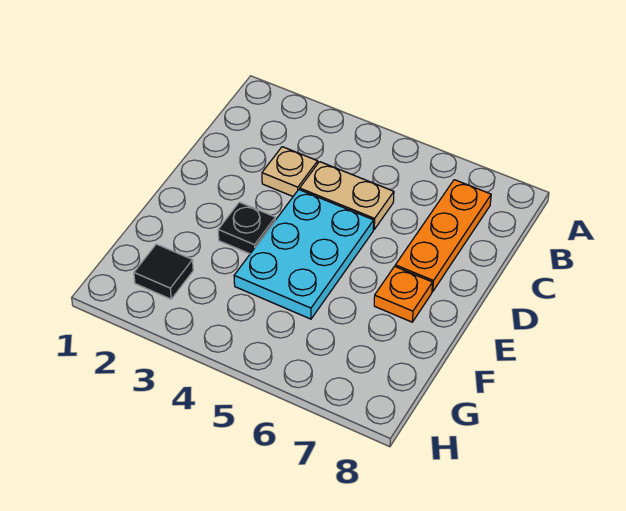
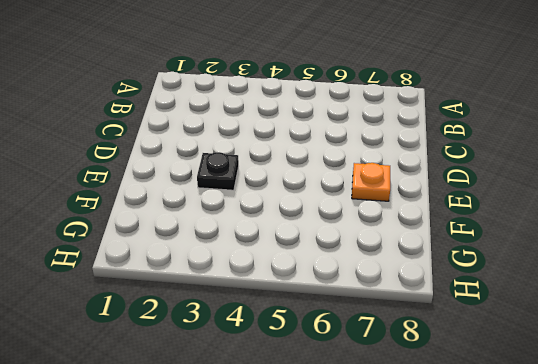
none -> orange plate B7:D7 level 1
none -> tan plate C3 level 1

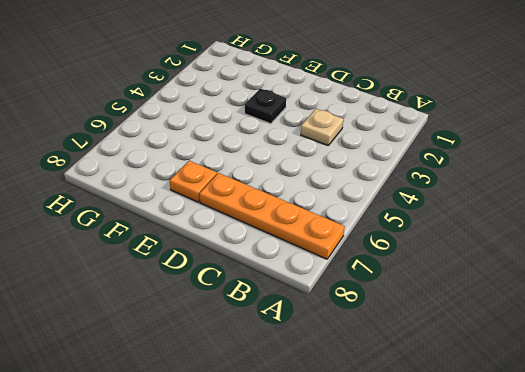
orange plate A7:D7 level 1 -> orange plate B7:D7 level 1
none -> tan plate C4:C5 level 1
none -> cyan plate D4:F5 level 1

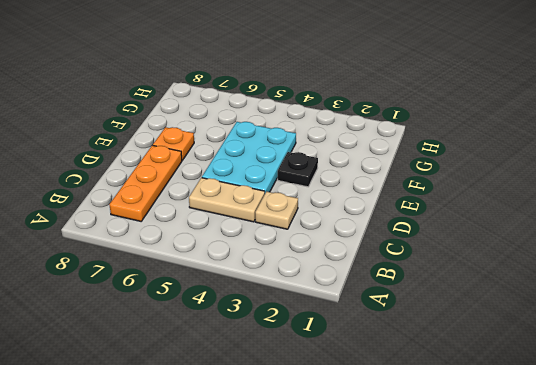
none -> black tile G2 level 1

